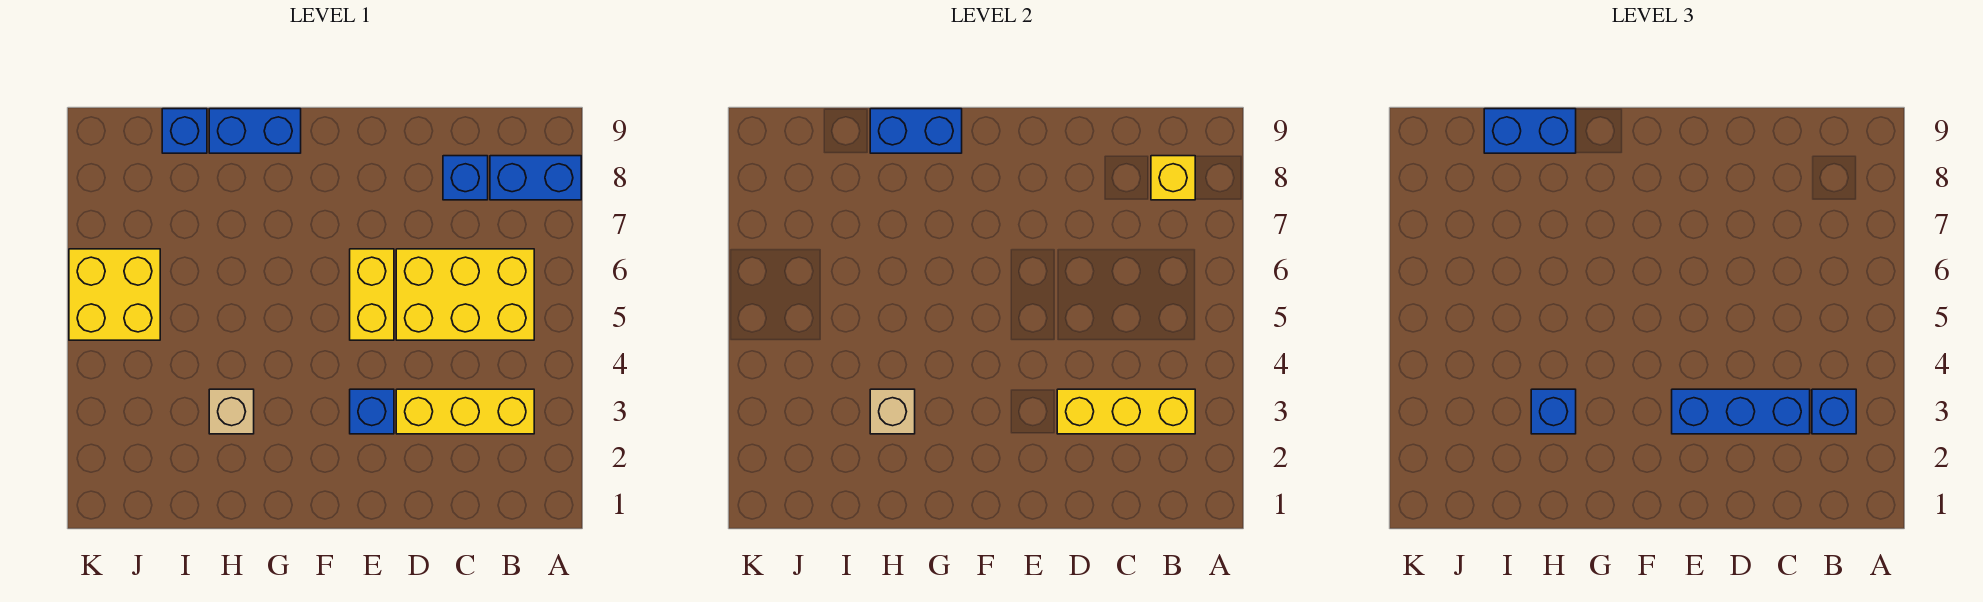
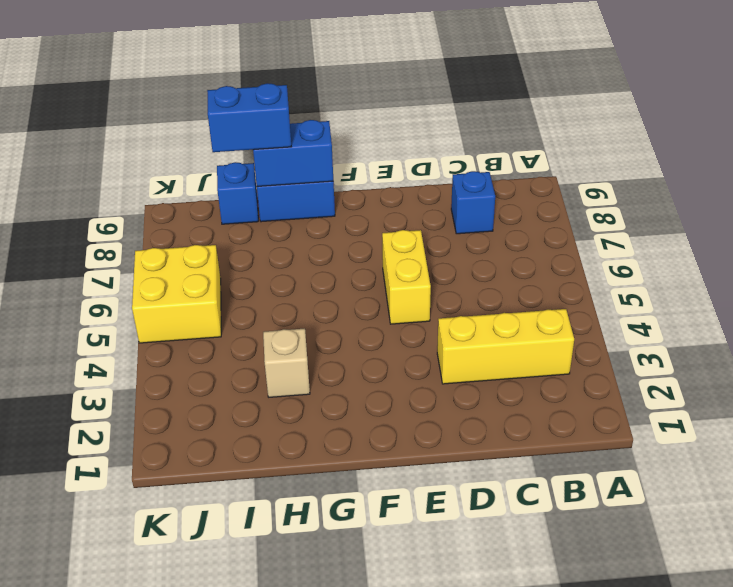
none -> blue brick A8:B8 level 1
none -> yellow brick B5:D6 level 1
none -> blue brick E3 level 1

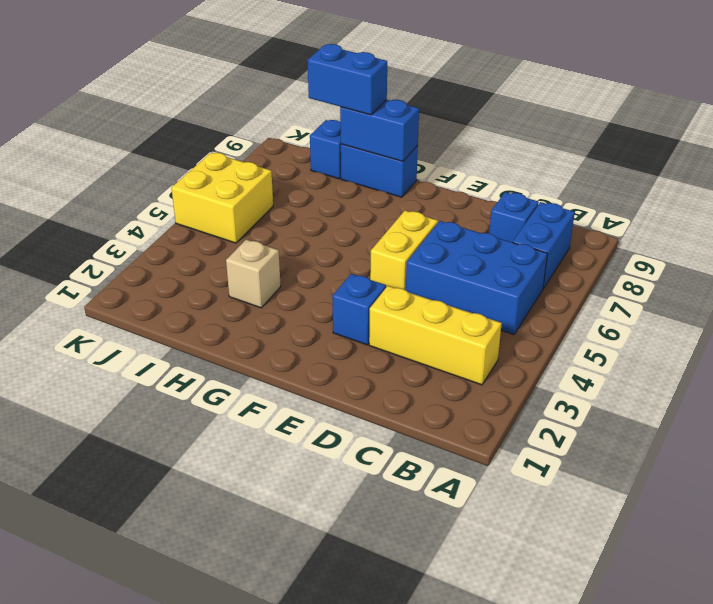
blue brick B5:D6 level 1 -> yellow brick B5:D6 level 1
blue brick B7:B8 level 1 -> blue brick A8:B8 level 1
none -> yellow brick B3:D3 level 2
none -> yellow brick B8 level 2
none -> tan brick H3 level 2

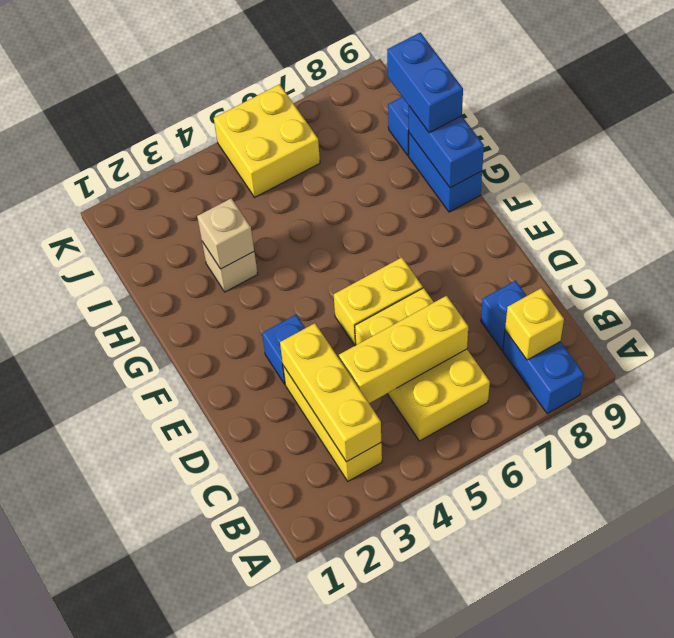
yellow brick C4:C6 level 2 -> none
none -> blue brick B3 level 3
none -> blue brick C3:E3 level 3
none -> blue brick H3 level 3

